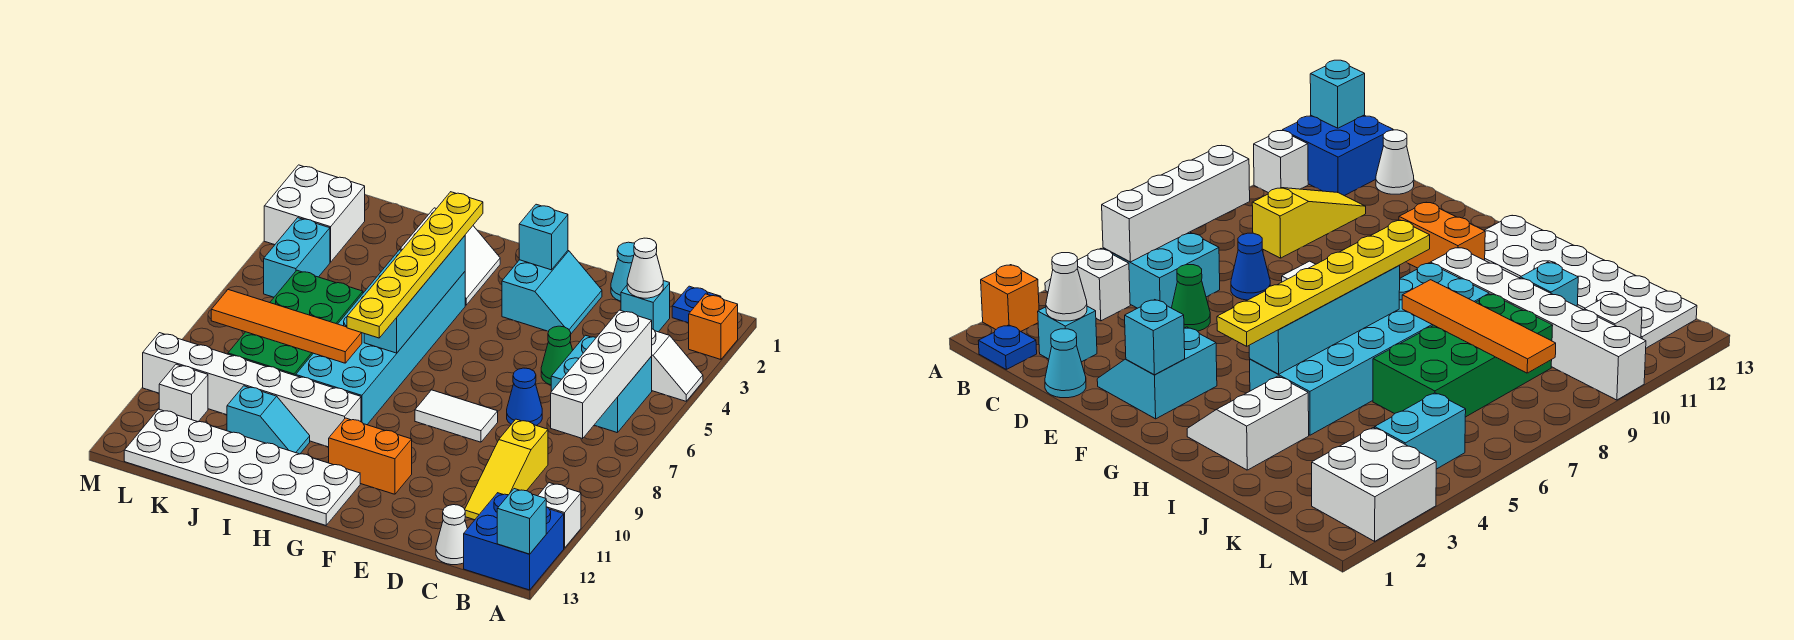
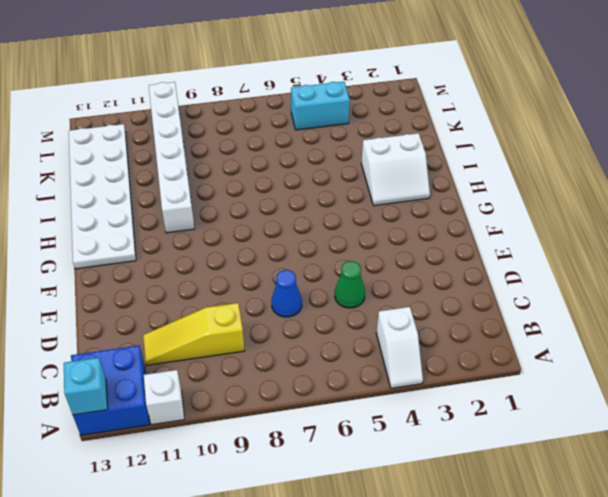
none -> orange brick A2 level 1
none -> blue plate B1 level 1
none -> cyan brick B5:C6 level 1
none -> cyan brick C2 level 1

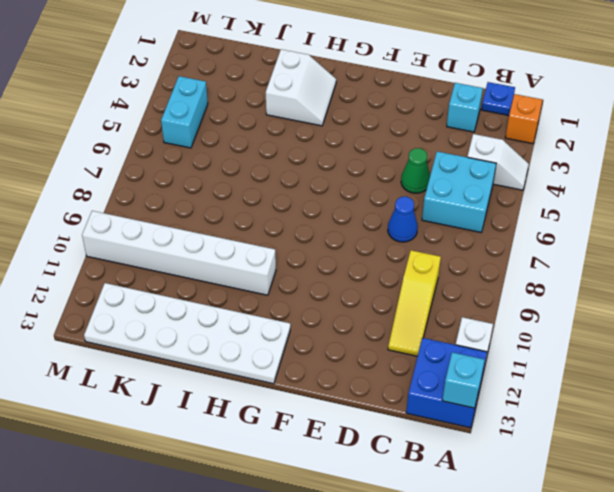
none -> white cone C13 level 1
none -> cyan cone D1 level 1
none -> cyan slope E2:F3 level 1 top F
none -> white tile E8:F8 level 1

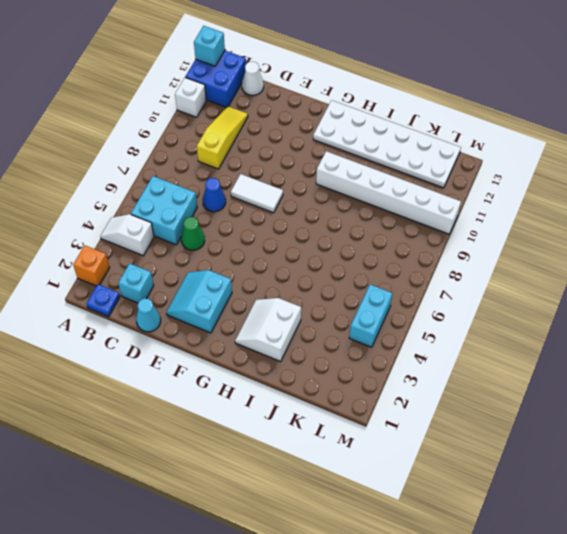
none -> orange brick F11:G11 level 1
none -> cyan brick H4:I9 level 1
none -> cyan slope I11:J11 level 1 top J
none -> green brick J6:K9 level 1

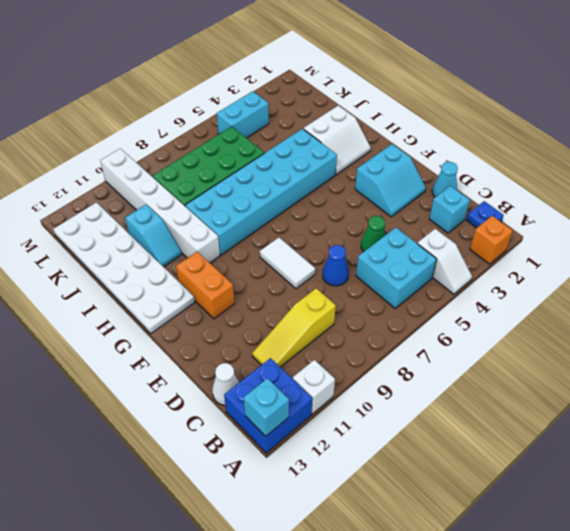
none -> white brick L2:M3 level 1
none -> white brick L11 level 1
none -> white brick B5:B8 level 2
none -> white cone C2 level 2

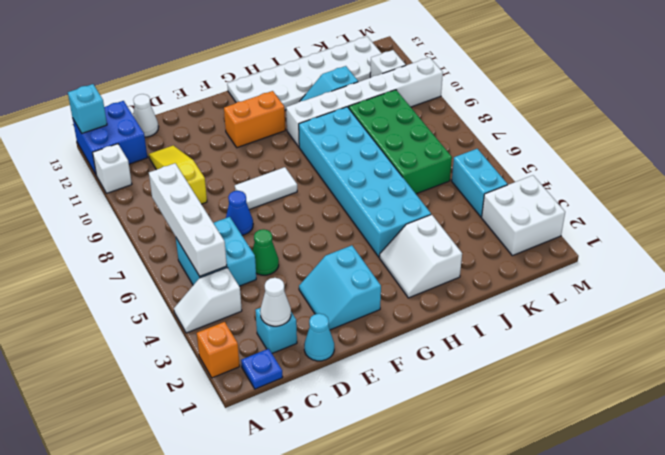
none -> cyan brick F2 level 2
none -> cyan brick H4:H7 level 2
none -> orange tile I8:L8 level 2
none -> yellow plate H3:H8 level 3

